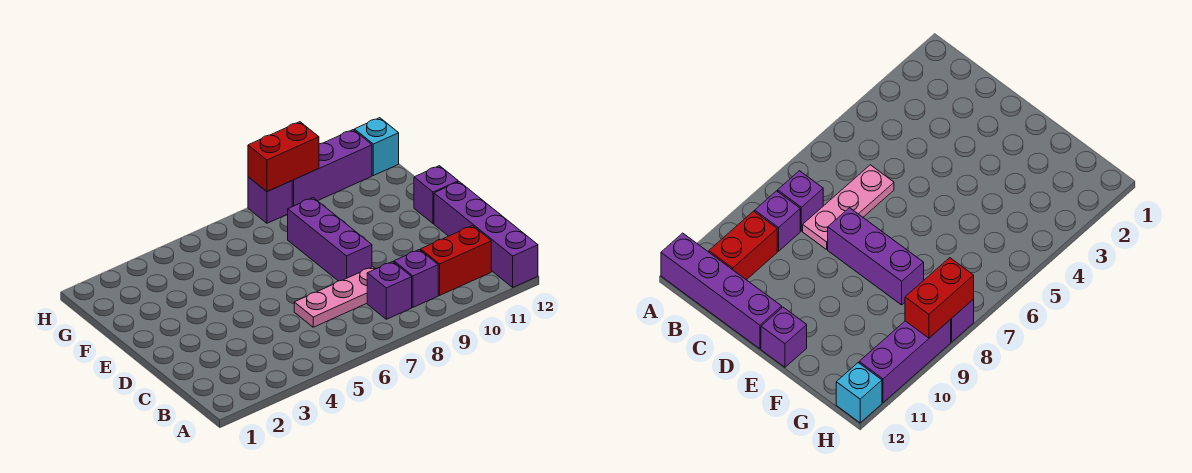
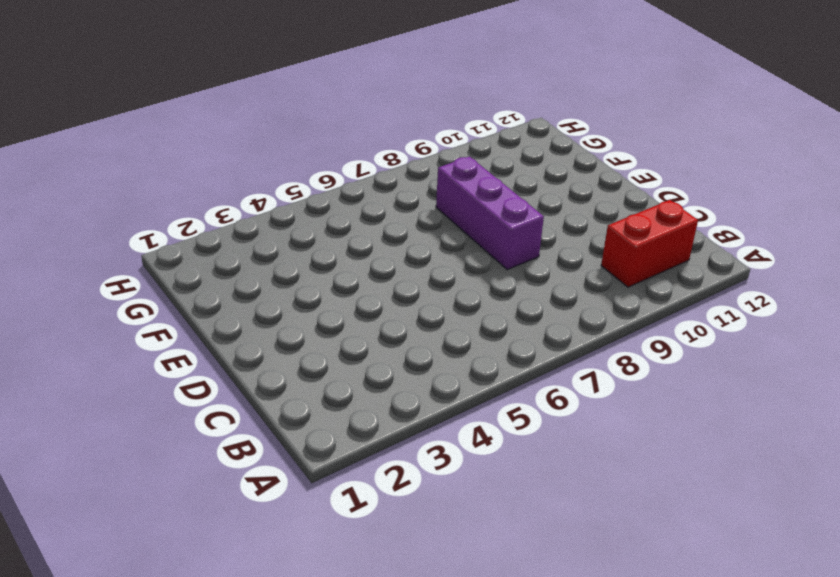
none -> purple brick A12:D12 level 1
none -> purple brick B8 level 1

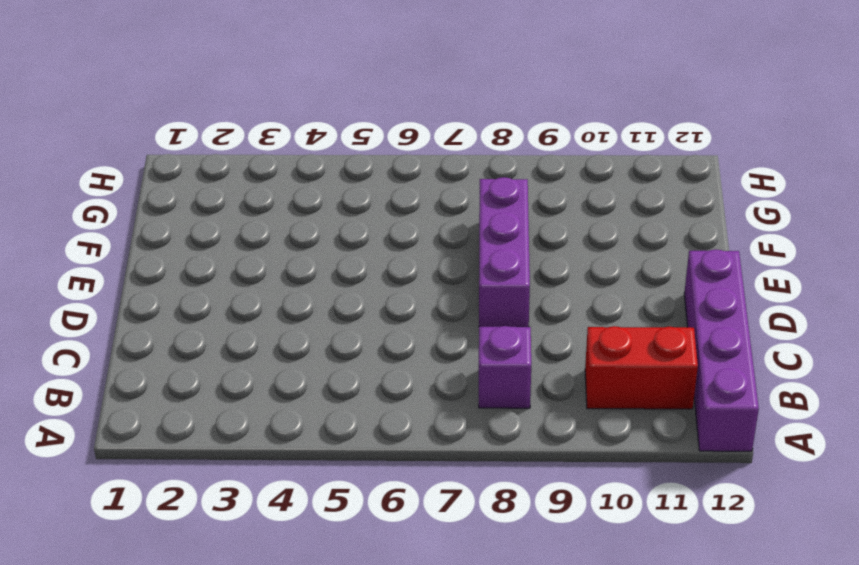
none -> purple brick B9 level 1
none -> pink plate C6:C8 level 1

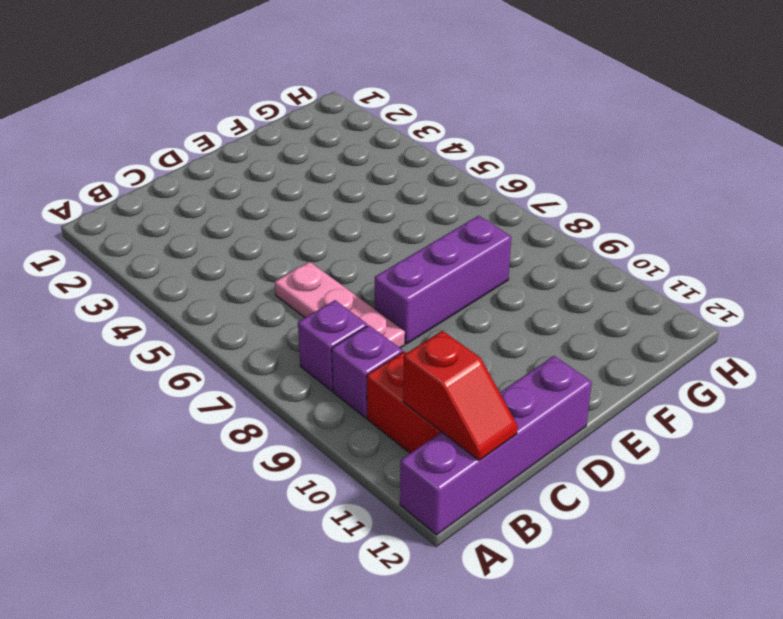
red slope B11:B12 level 2 top 11 -> none
none -> purple brick E12 level 1
none -> purple brick H8 level 1

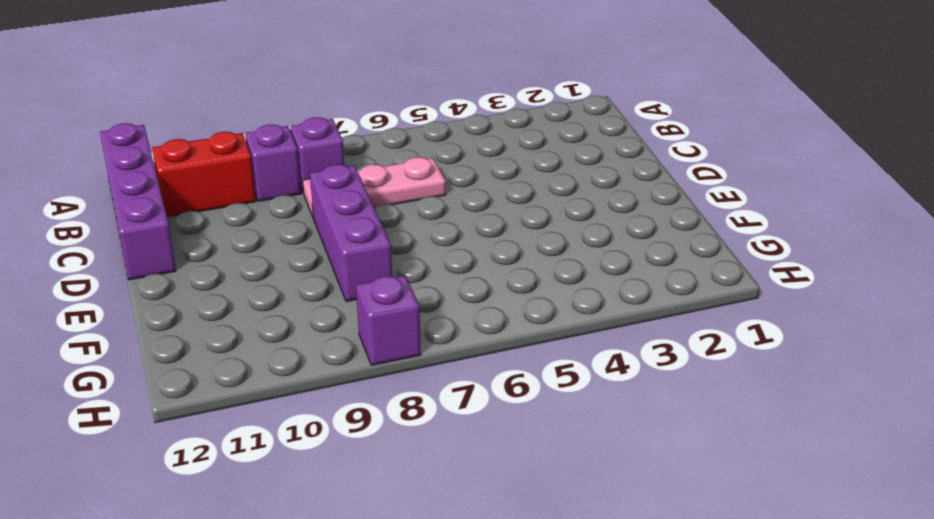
none -> purple brick E12 level 1
none -> purple brick H9:H11 level 1

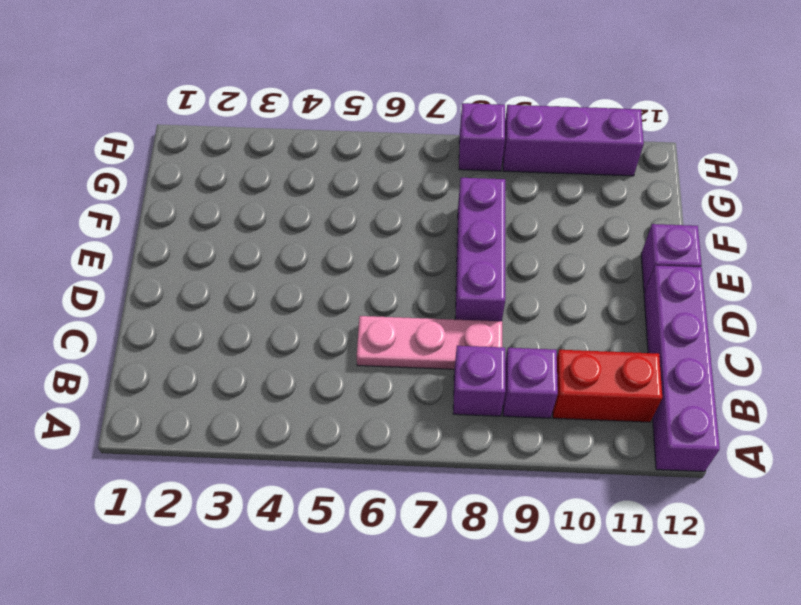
none -> cyan brick H12 level 1
none -> red brick H8:H9 level 2

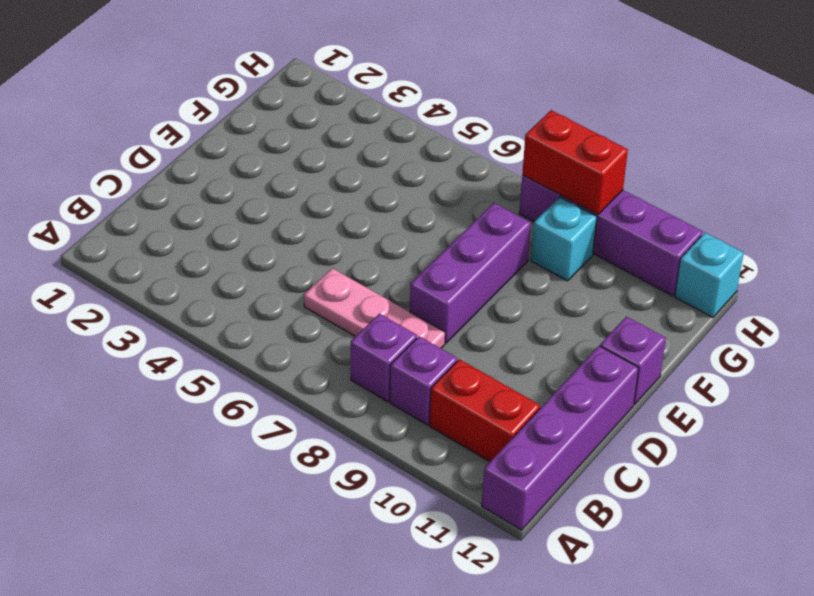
cyan brick G9 level 1 -> none

